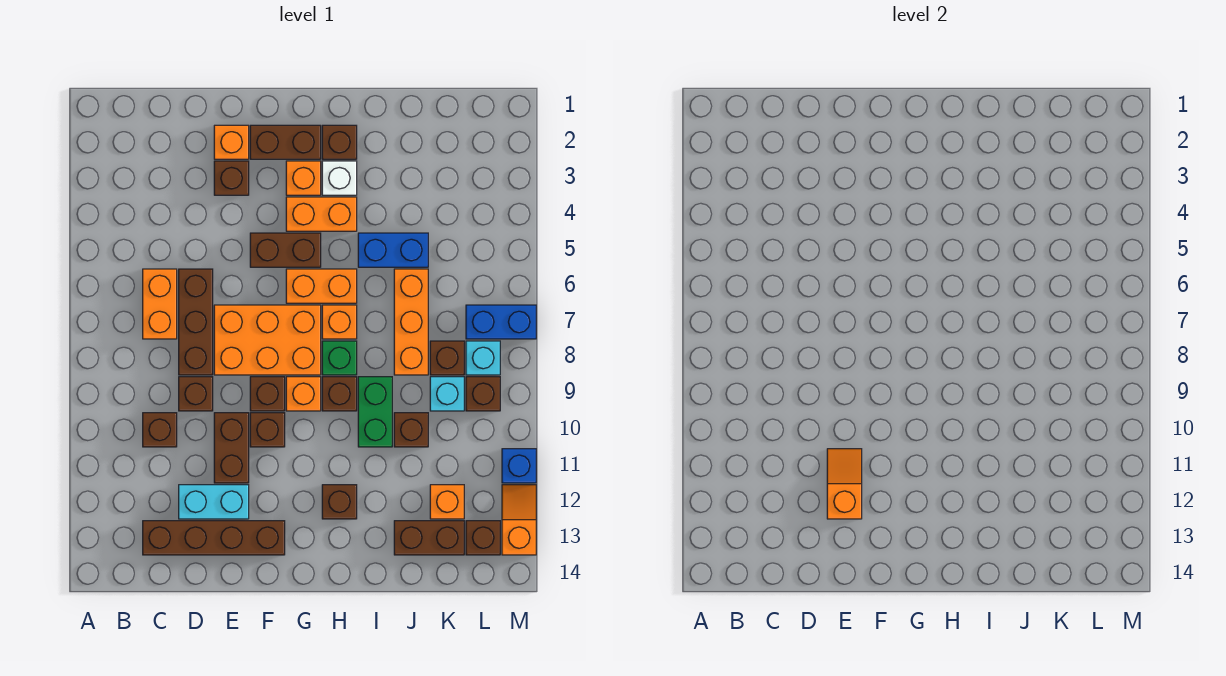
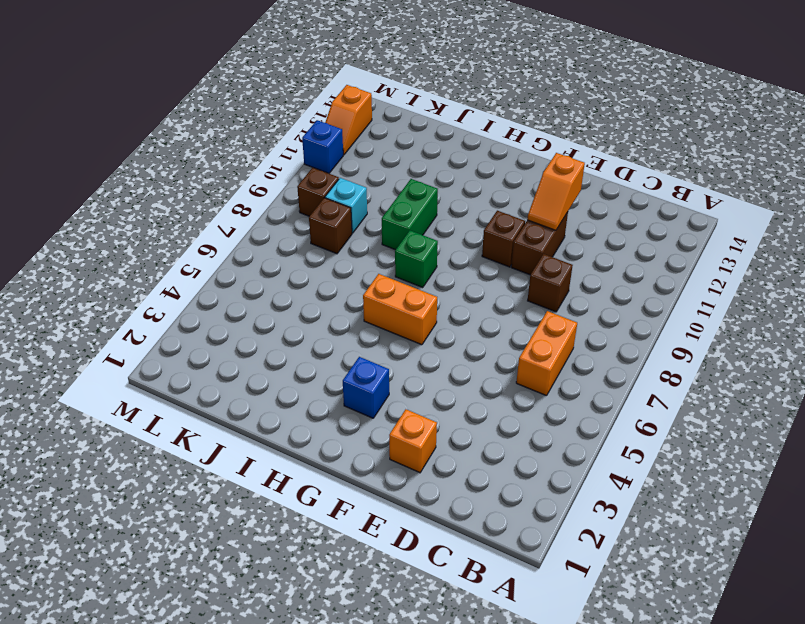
blue brick G3 level 1 -> orange brick G3 level 1
none -> brown brick C10 level 1
none -> brown brick C13:F13 level 1
none -> brown brick D6:D8 level 1
none -> cyan brick D12:E12 level 1

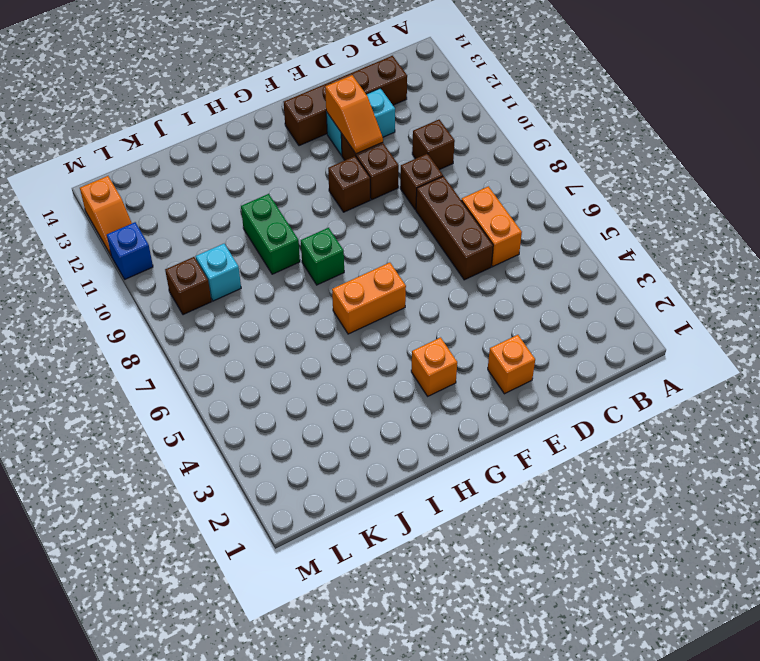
none -> brown brick E3 level 1
none -> orange brick E7:G8 level 1
none -> brown brick F2:G2 level 1
none -> brown brick F5:G5 level 1

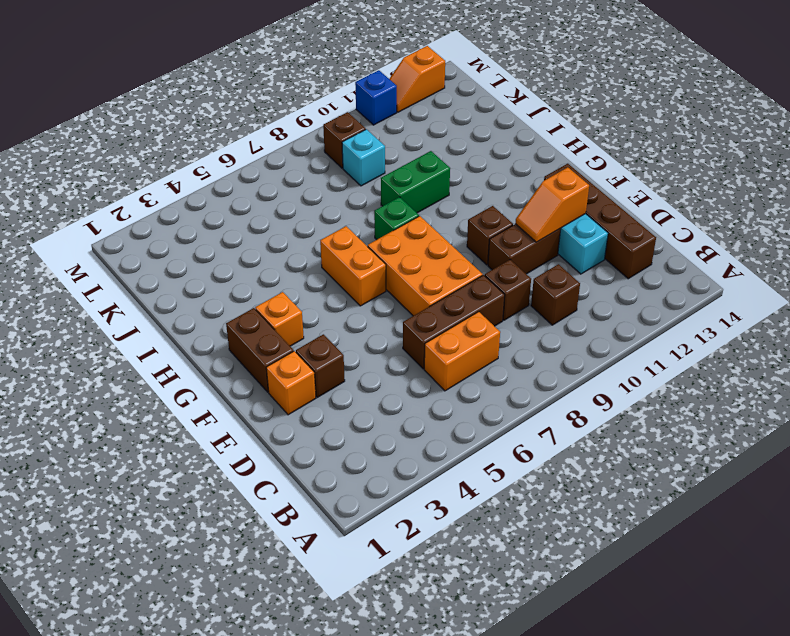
none -> brown brick F5:G5 level 1
none -> brown brick F9 level 1
none -> orange brick G4:H4 level 1
none -> orange brick G9 level 1

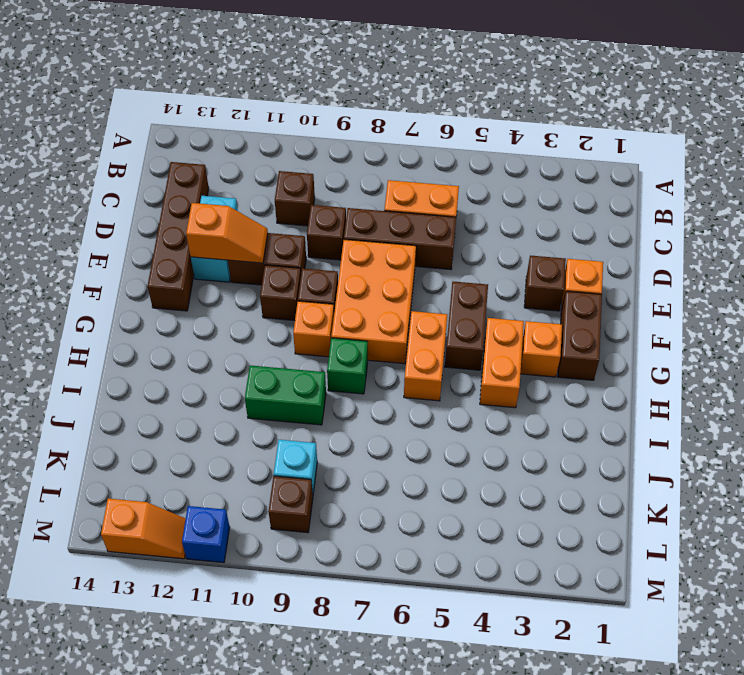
none -> brown brick H2 level 1
none -> white brick H3 level 1
none -> orange brick H7 level 1
none -> brown brick H9 level 1

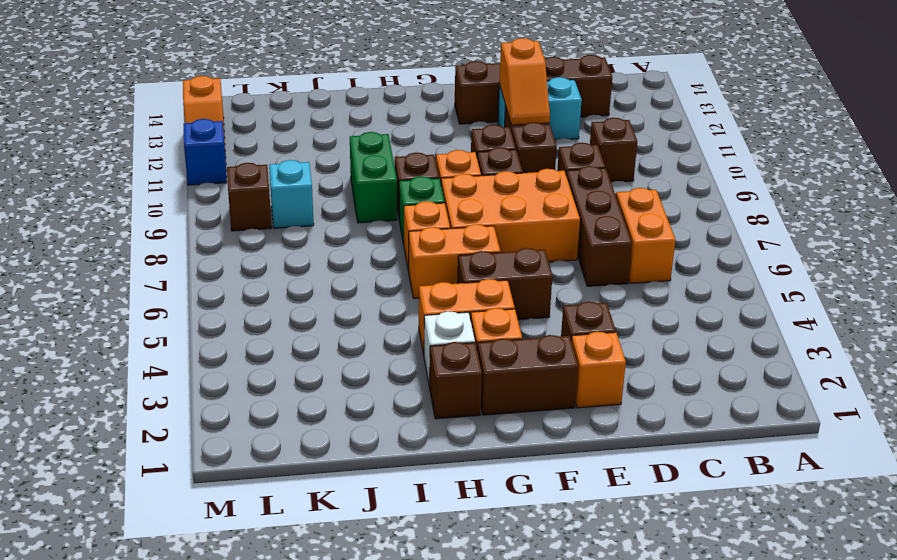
none -> brown brick H12 level 1
none -> blue brick I5:J5 level 1
none -> orange brick J6:J8 level 1
none -> brown brick J10 level 1

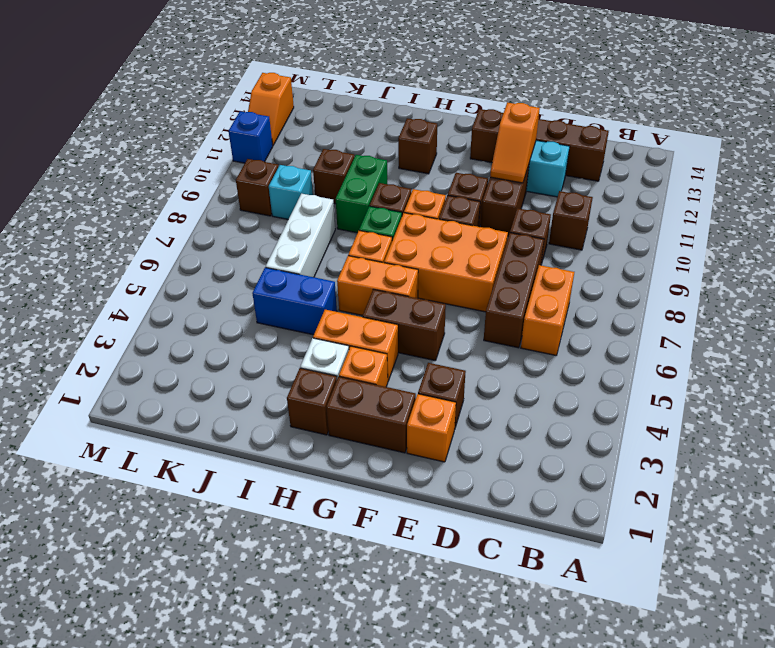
white brick J6:J8 level 1 -> orange brick J6:J8 level 1
none -> brown brick J13:K13 level 1
none -> brown brick K8 level 1
none -> orange brick K12 level 1
none -> blue brick L7:M7 level 1

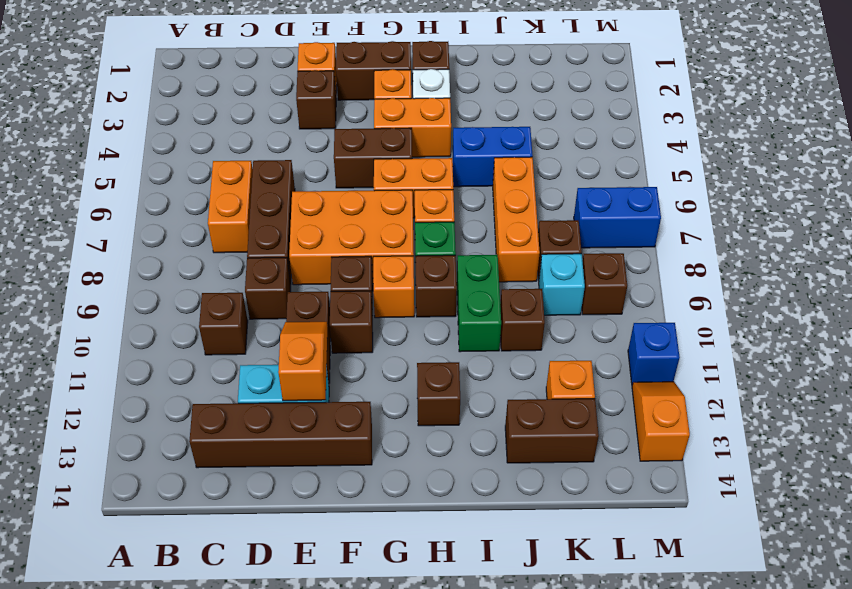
none -> cyan brick L8 level 1
none -> brown brick L13 level 1

